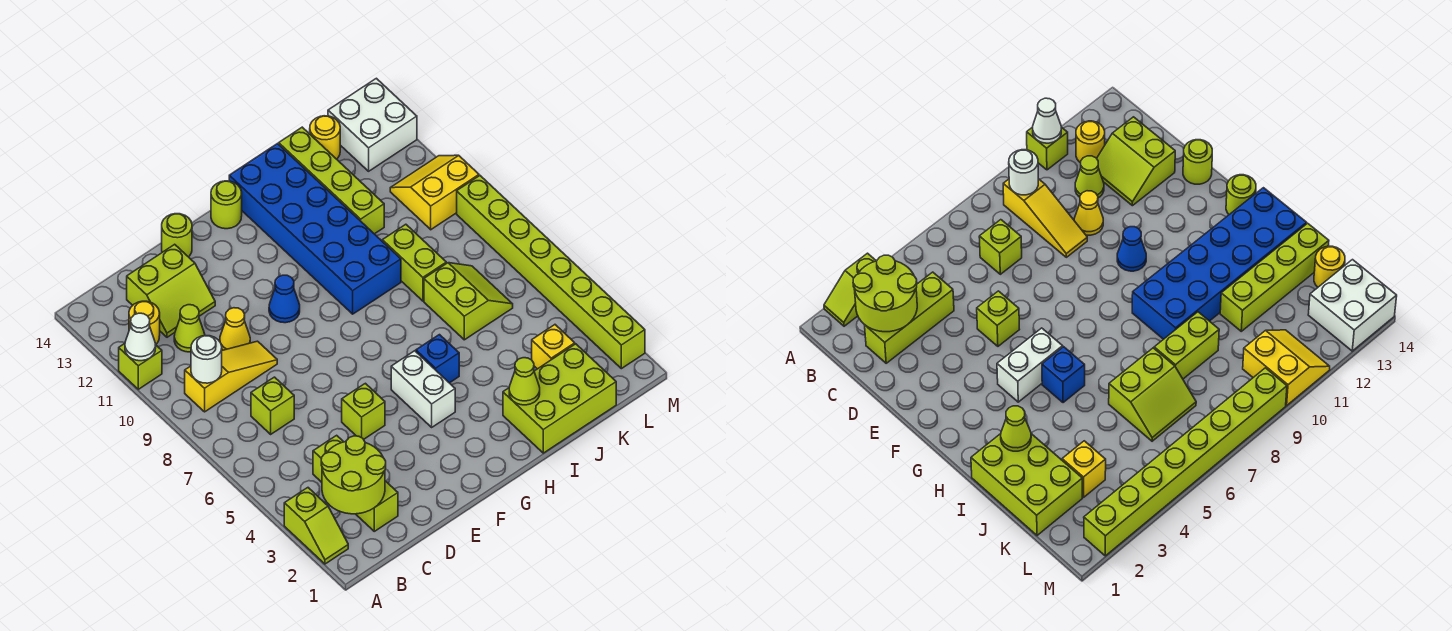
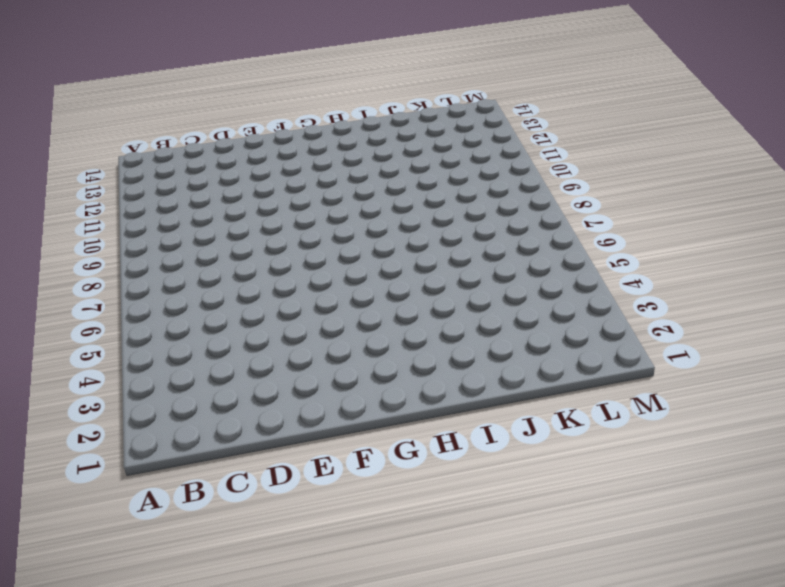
none -> lime slope A2:A3 level 1 top 3
none -> lime brick A11 level 1
none -> yellow slope B9:D9 level 1 top B

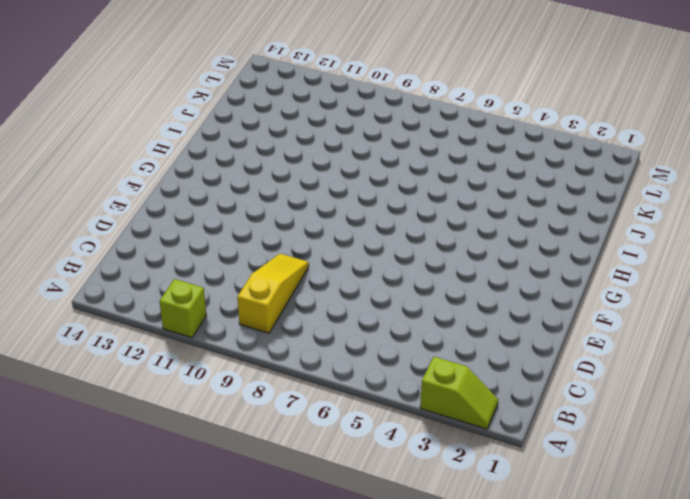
none -> yellow round brick B12 level 1
none -> lime brick C2:C4 level 1
none -> lime brick C7 level 1

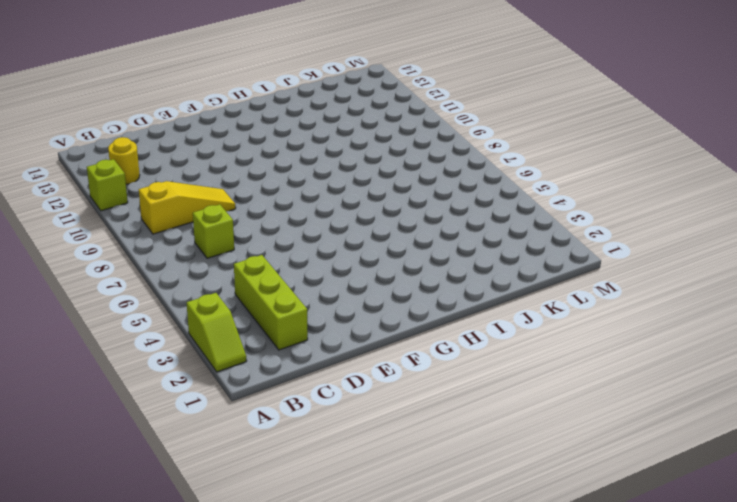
none -> lime cone C11 level 1
none -> lime slope C12:D13 level 1 top 13
none -> yellow cone D10 level 1

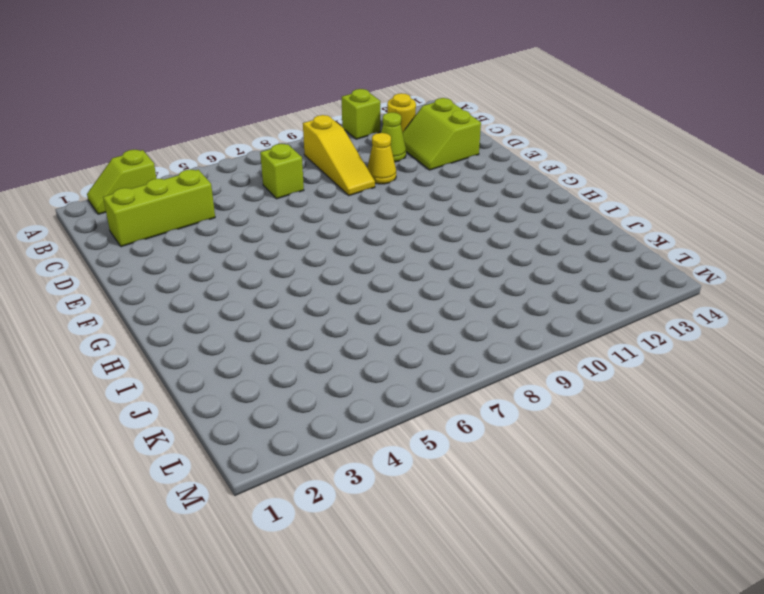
none -> lime brick E5 level 1
none -> lime round brick E14 level 1
none -> blue cone F10 level 1

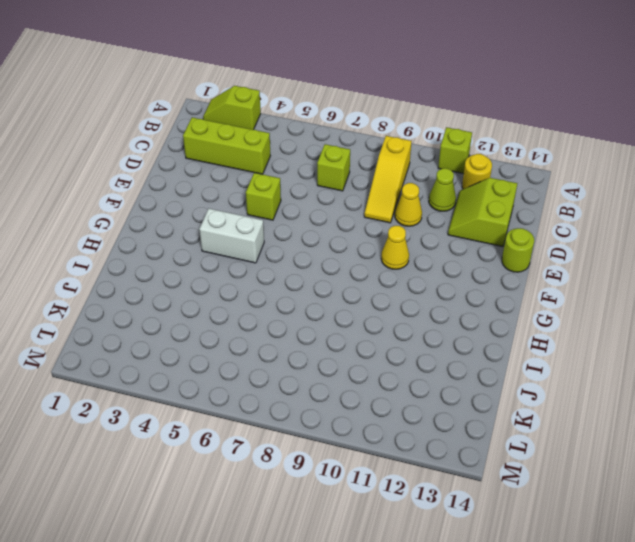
yellow cone F10 level 1 -> blue cone F10 level 1
none -> lime round brick G14 level 1
none -> blue brick H5 level 1
none -> blue brick H9:I14 level 1

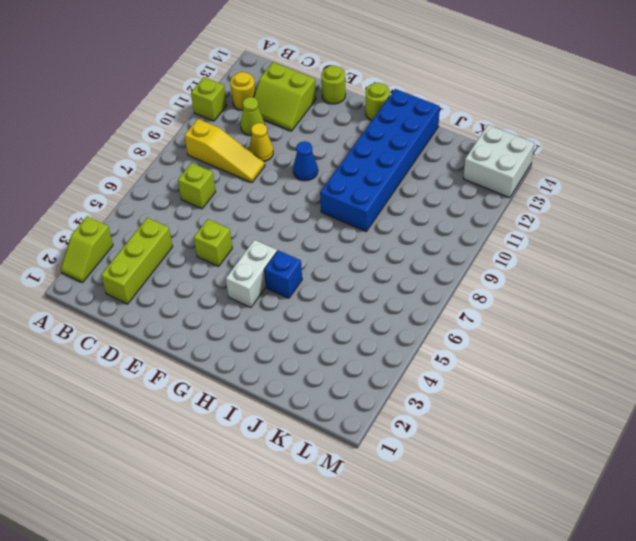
none -> lime brick I1:K2 level 1
none -> lime slope J6:K7 level 1 top J
none -> lime brick J8:J9 level 1

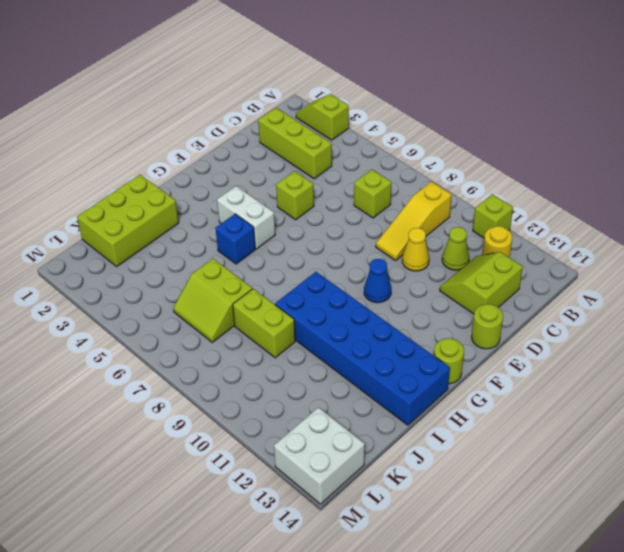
none -> lime brick J11:J14 level 1
none -> yellow brick K3 level 1
none -> yellow round brick K14 level 1

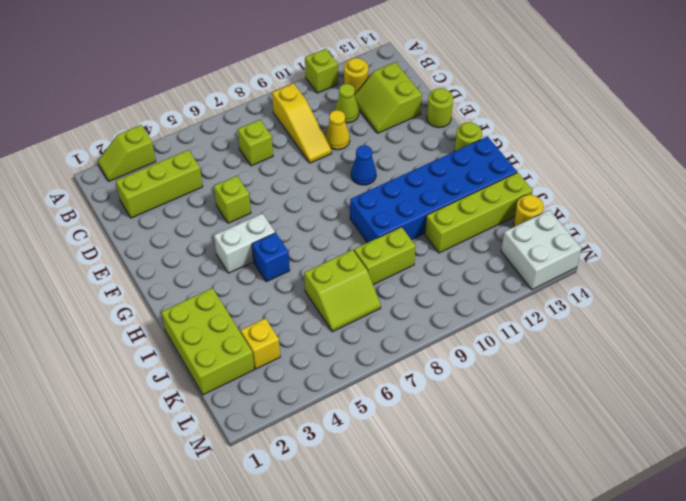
none -> yellow slope L10:M11 level 1 top 10
none -> lime brick M2:M9 level 1
none -> white cone A11 level 2

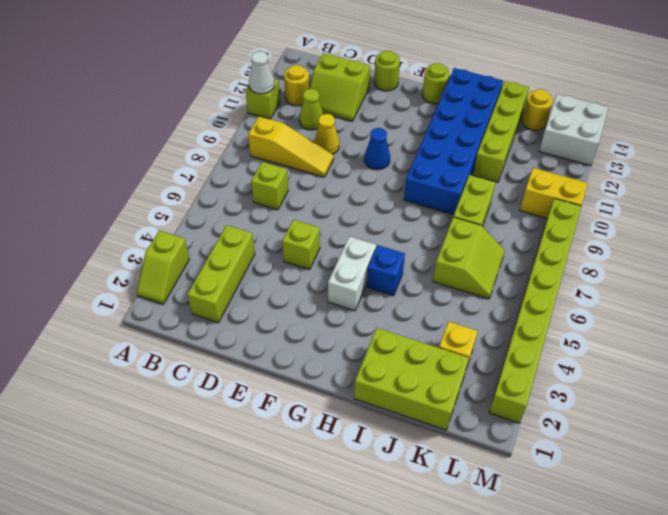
none -> lime round brick B2:C3 level 2
none -> white round brick B9 level 2
none -> lime cone I2 level 2

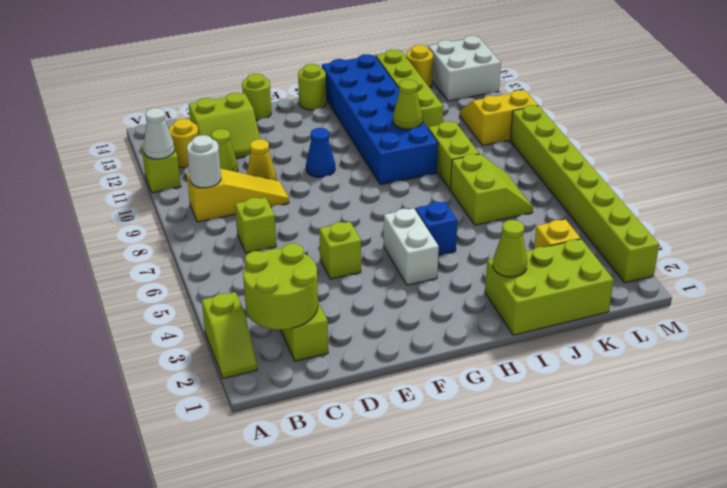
lime cone I10 level 2 -> none

